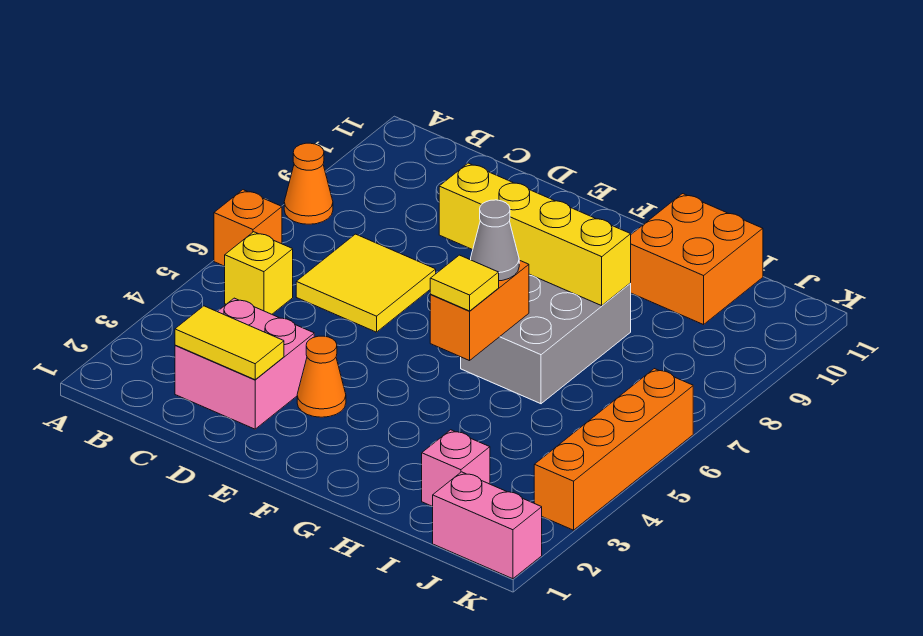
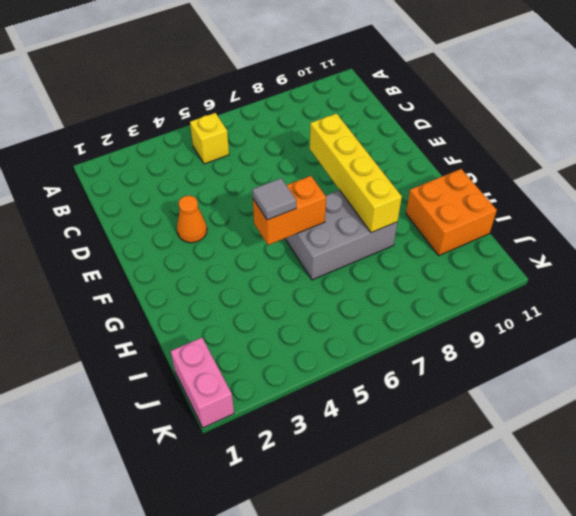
grey tile G5 level 3 -> yellow tile G5 level 3
none -> orange brick A6 level 1
none -> orange cone A8 level 1
none -> pink brick C2:D3 level 1

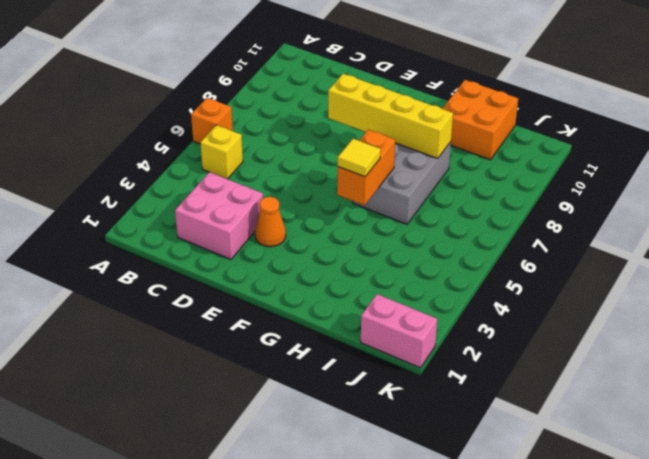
none -> orange cone A8 level 1
none -> yellow tile C6:D7 level 1
none -> pink brick I2 level 1

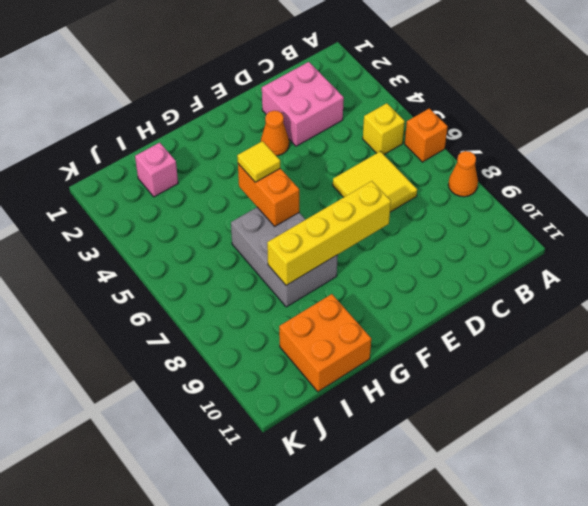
none -> pink brick J1:K1 level 1
none -> orange brick K3:K6 level 1
none -> yellow tile C2:D2 level 2

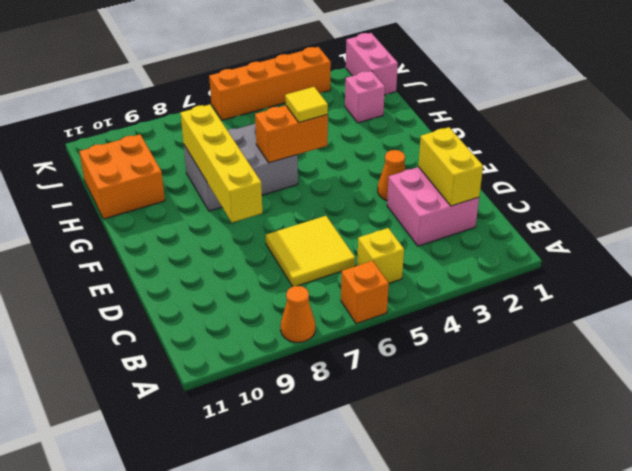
yellow brick C2:D2 level 2 -> yellow tile C2:D2 level 2
none -> grey cone G6 level 3

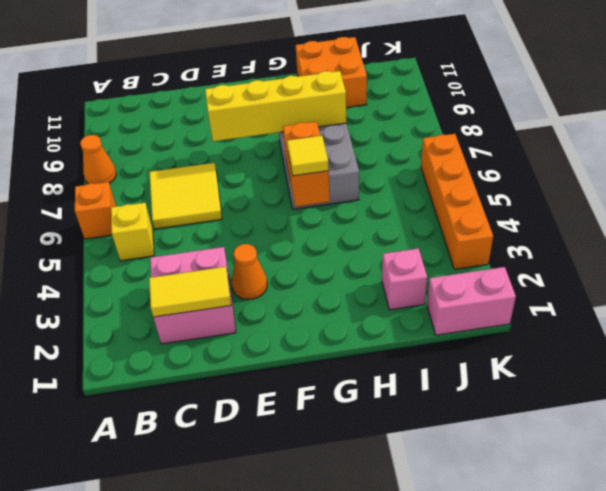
none -> grey cone G6 level 3

